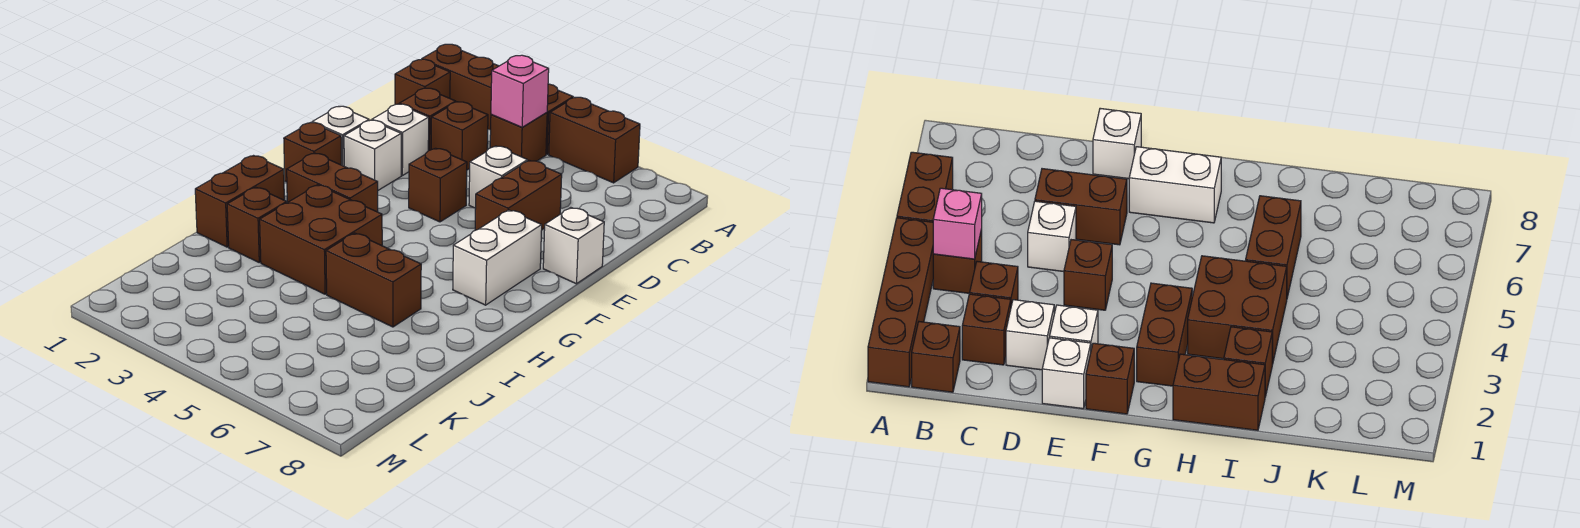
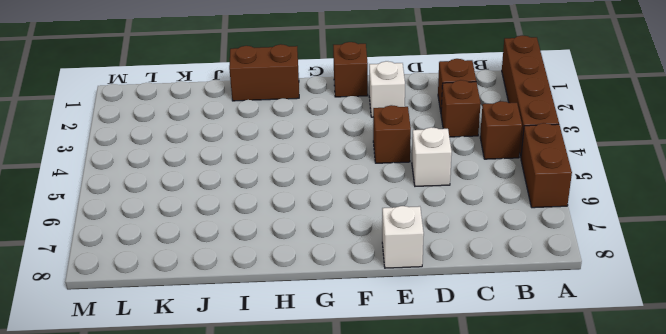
none -> brown brick B1 level 1
none -> white brick D2 level 1
none -> brown brick D6:E6 level 1

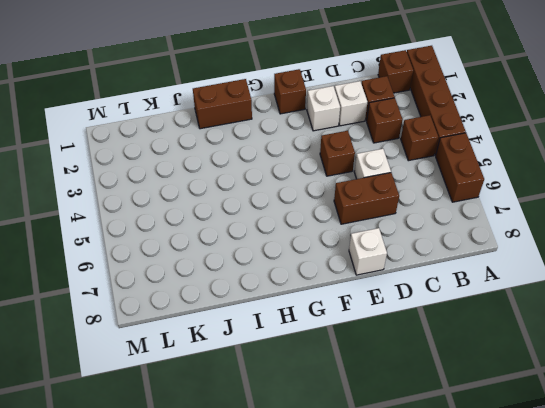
none -> white brick E1 level 1
none -> white brick F7:G7 level 1
none -> brown brick G2:G3 level 1

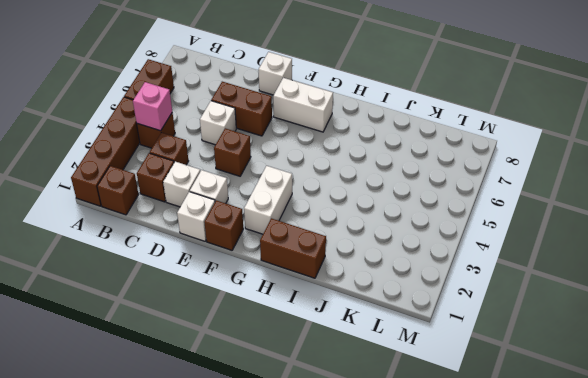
white brick G2:G3 level 1 -> brown brick G2:G3 level 1
none -> brown brick H3:I4 level 1
none -> brown brick I2 level 1
none -> brown brick I5:I6 level 1

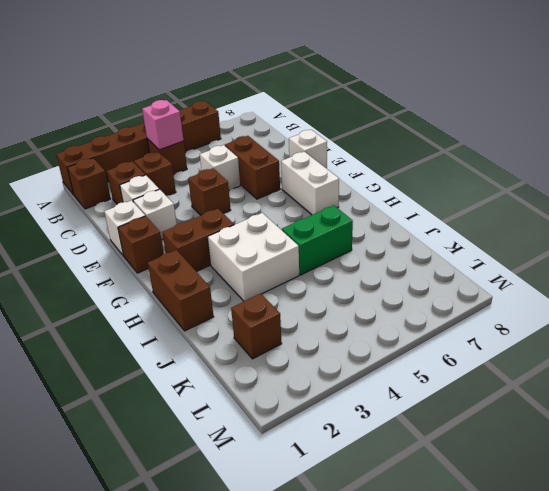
white brick H3:I4 level 1 -> brown brick H3:I4 level 1
green brick I5:I6 level 1 -> brown brick I5:I6 level 1
brown brick K2 level 1 -> brown brick I2 level 1

